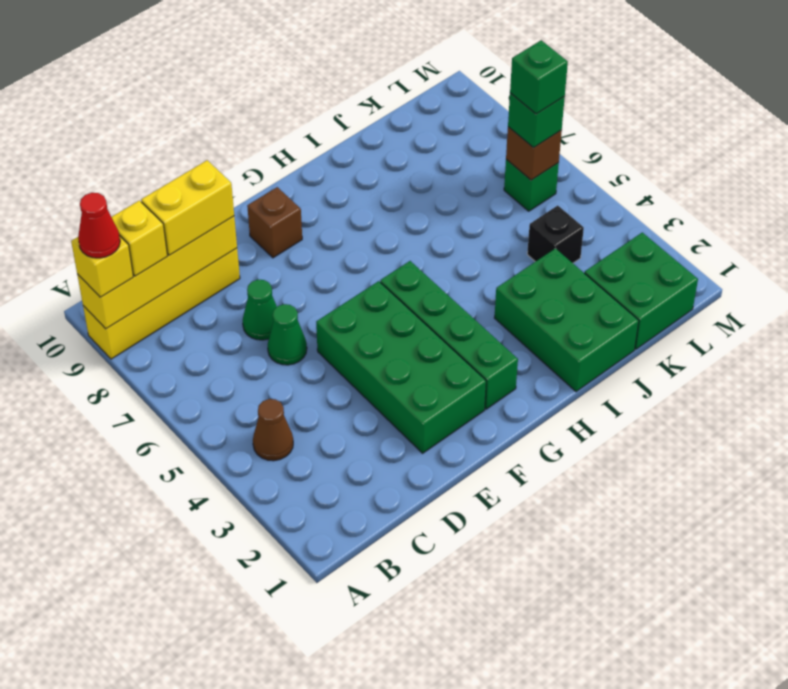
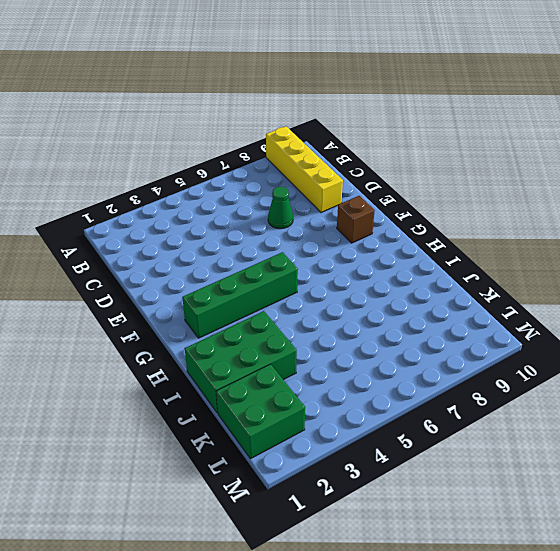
none -> brown cone B4 level 1
none -> green cone D6 level 1
none -> green brick E2:F5 level 1

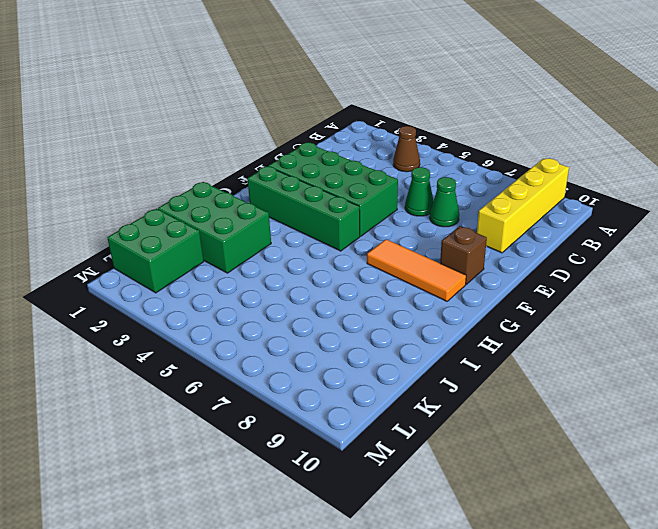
orange tile G7:G9 level 1 -> none
none -> black brick K4 level 1
none -> green brick L6 level 1
none -> yellow brick A9:D9 level 2

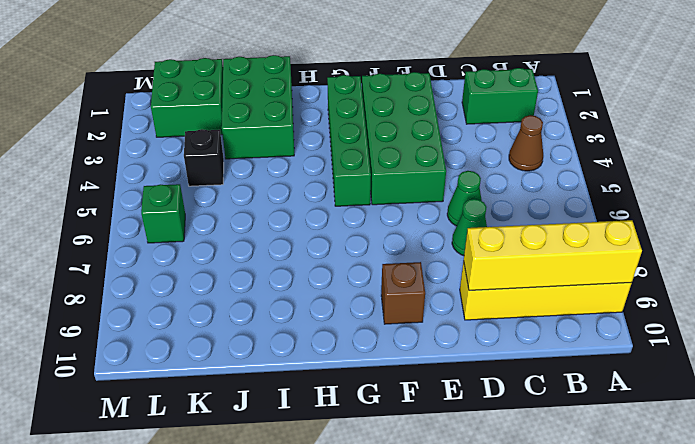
green brick B2:C2 level 1 -> none
none -> brown brick L6 level 2
none -> yellow brick A9 level 3
none -> yellow brick B9 level 3

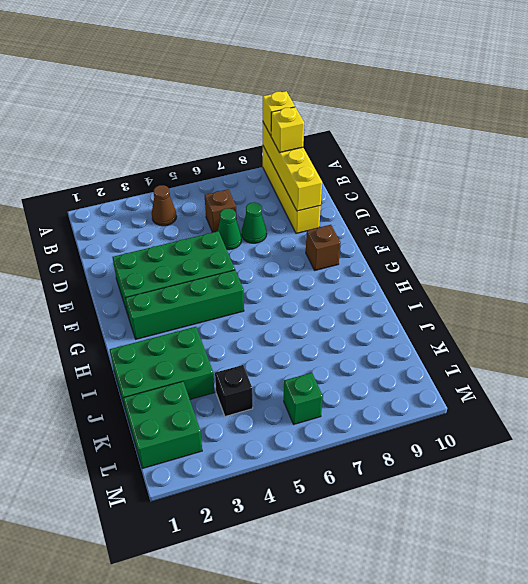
brown brick C6 level 1 -> brown brick L6 level 2
none -> yellow brick C9:D9 level 3
none -> green brick L6 level 3
none -> red cone A9 level 4

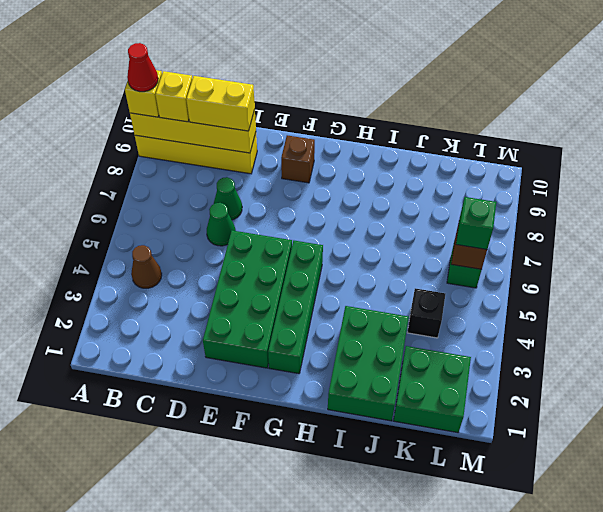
none -> green brick L6 level 4

